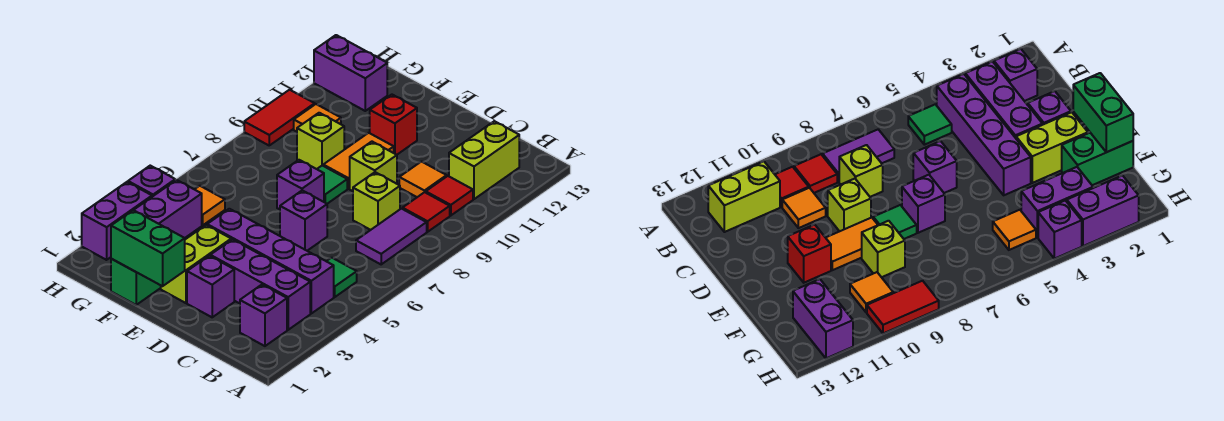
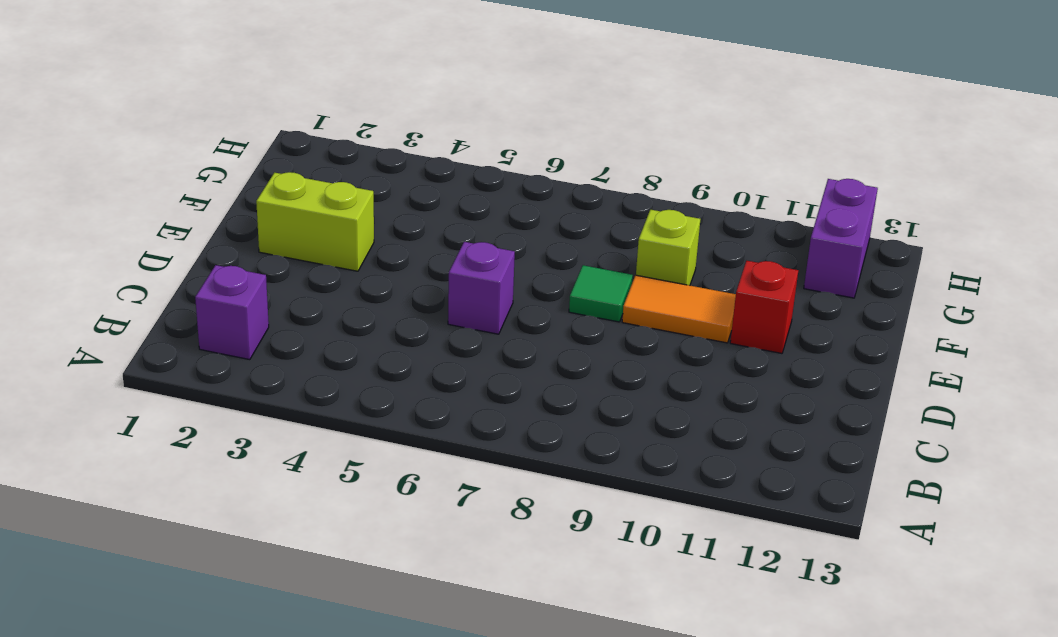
none -> purple brick B3:D3 level 1
none -> purple brick B4:E4 level 1
none -> green tile B5 level 1

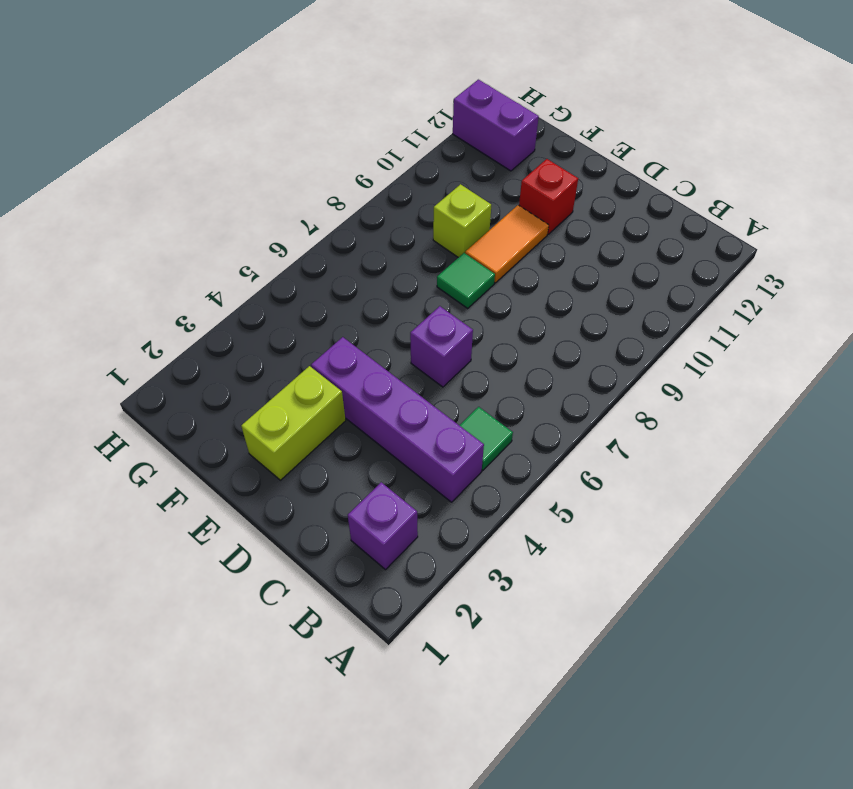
none -> purple brick B3:D3 level 1
none -> purple tile B7:B8 level 1
none -> red tile B9 level 1

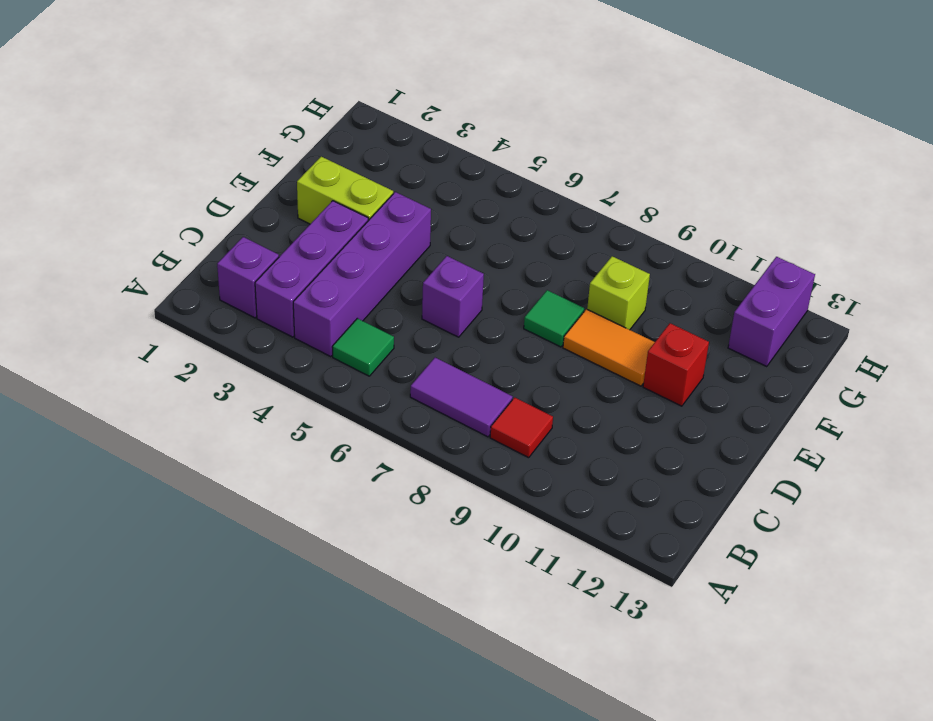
none -> red tile B10 level 1
none -> lime brick B11:B12 level 1
none -> lime brick C8 level 1

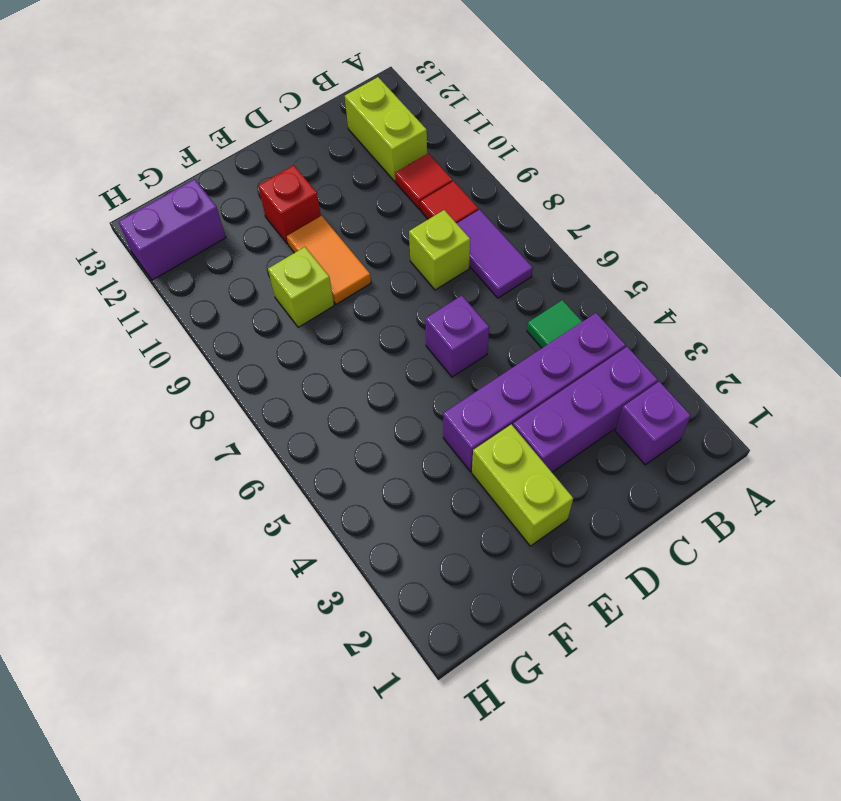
none -> orange tile C10 level 1
none -> purple brick D2 level 1
none -> lime brick D9 level 1

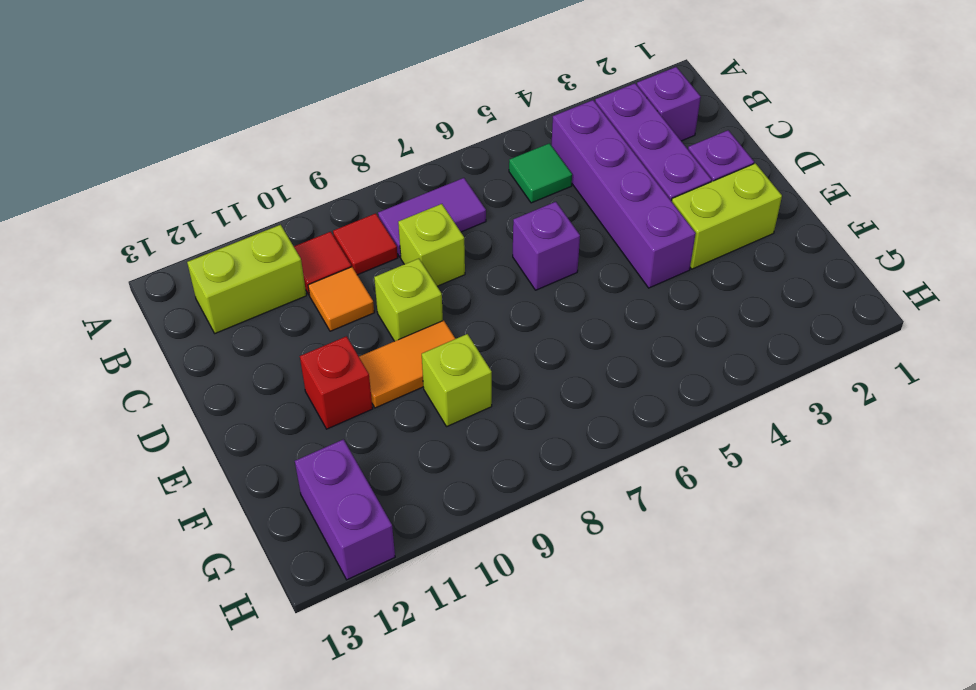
none -> purple brick E7 level 1
none -> green tile E8 level 1
none -> green brick F1:F2 level 1

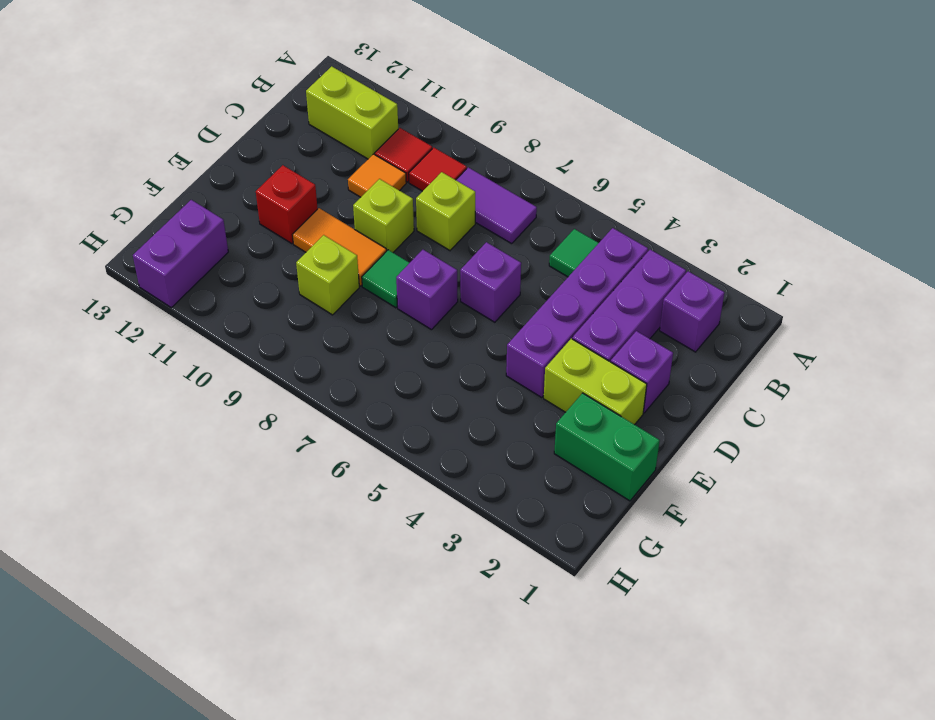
none -> purple brick G3:G4 level 1
none -> orange tile G5 level 1
none -> orange tile G10 level 1

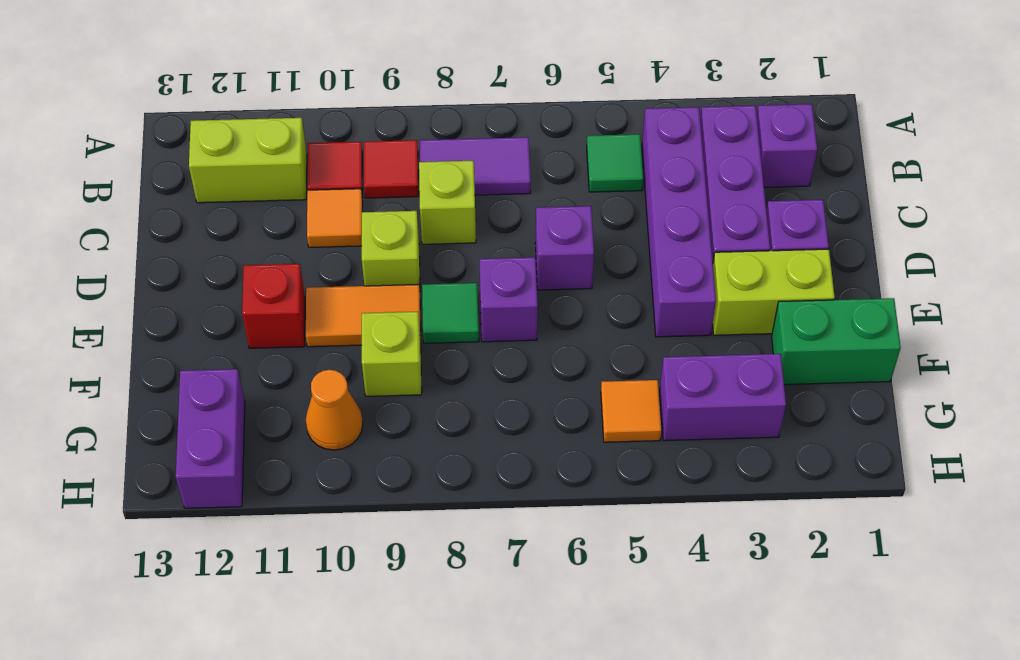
orange cone G10 level 1 -> orange tile G10 level 1
none -> purple brick H2:H3 level 1
none -> purple brick H4 level 1
none -> red tile H9:H10 level 1

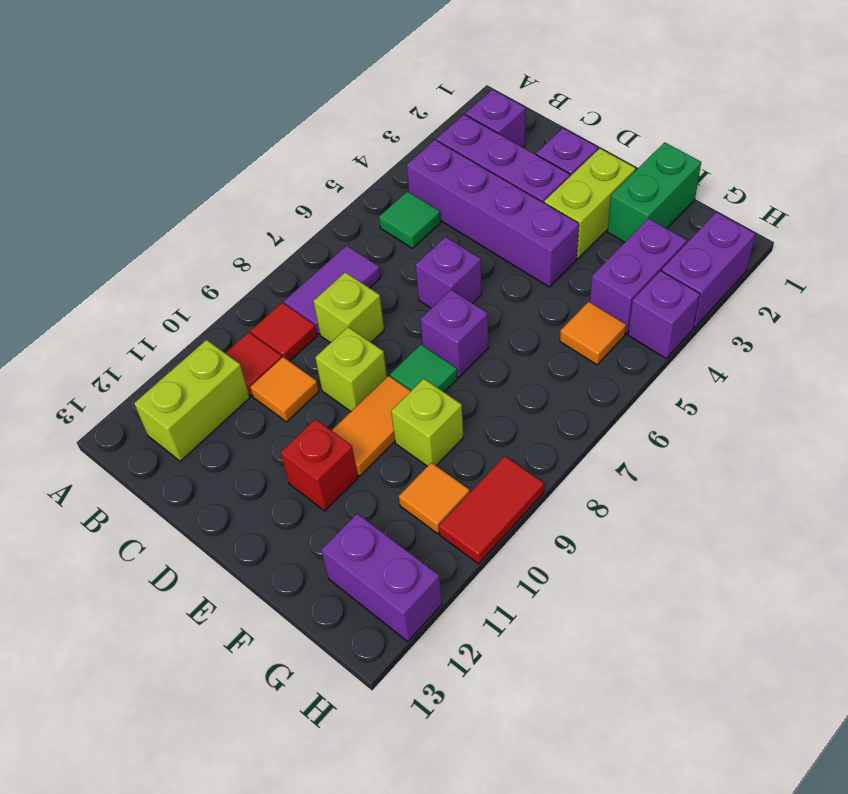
none -> green brick E1:F1 level 2

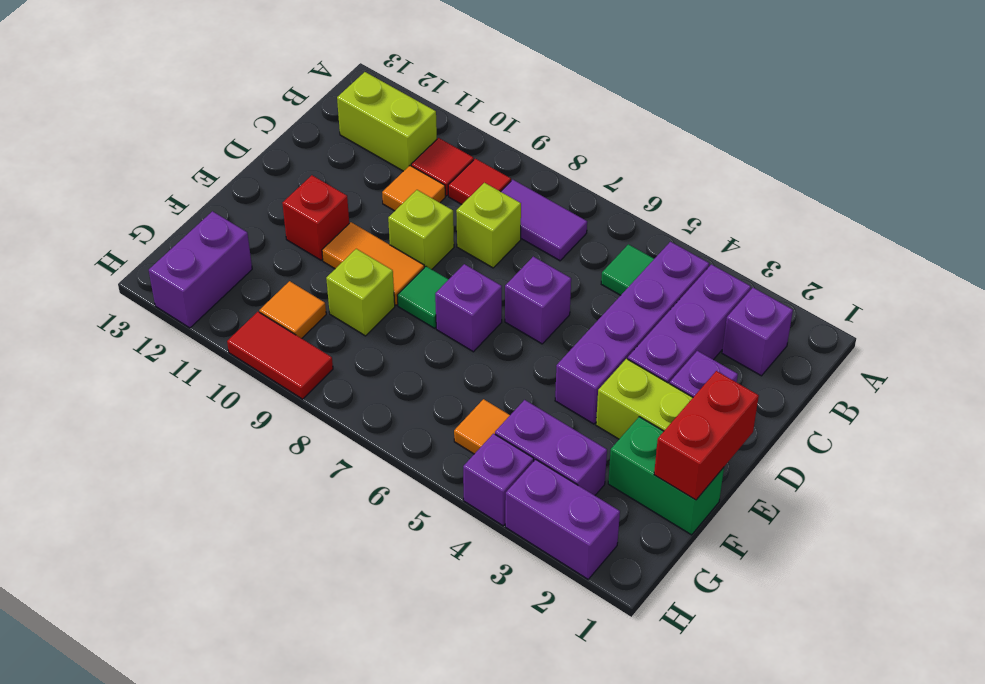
red brick E1:F1 level 2 -> green brick E1:F1 level 2

